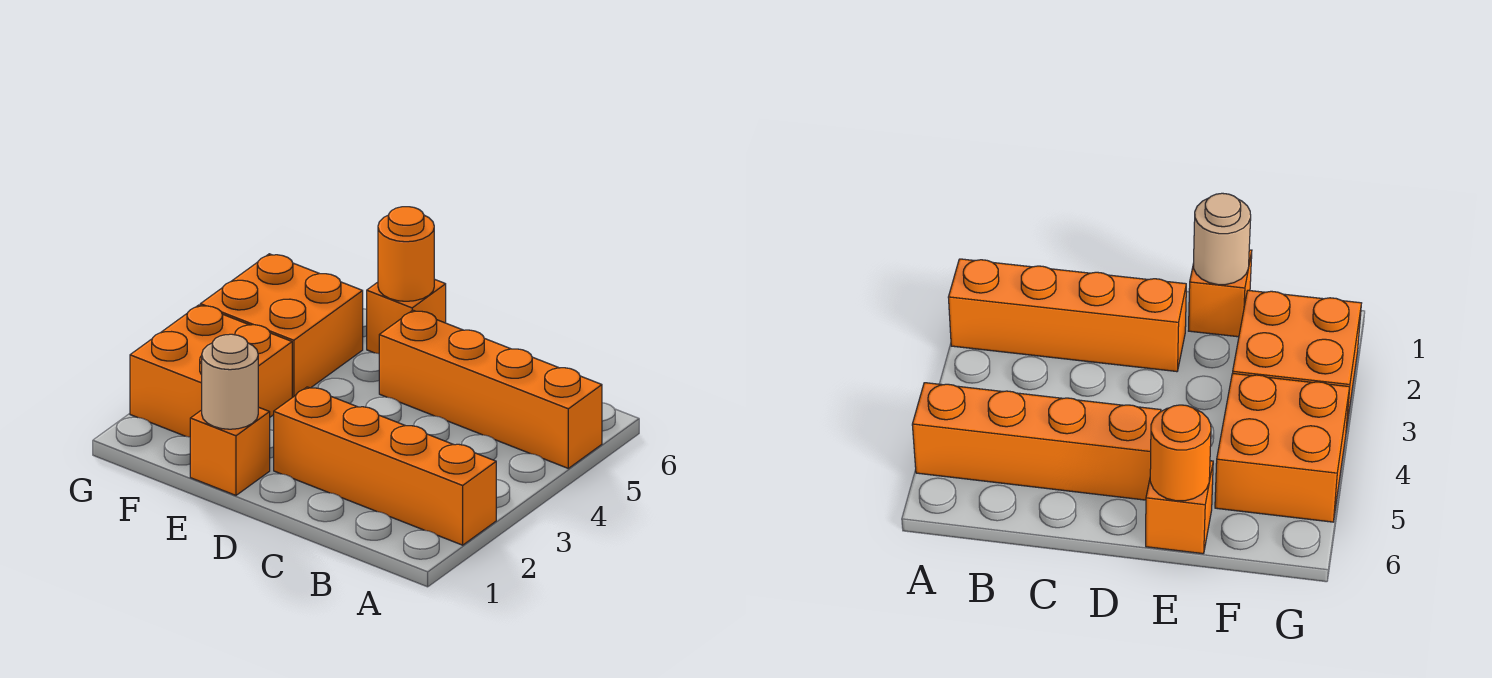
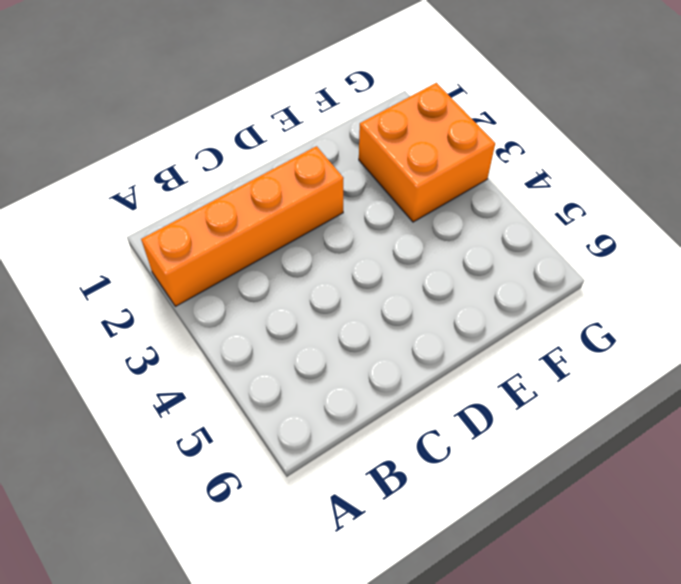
none -> orange brick A5:D5 level 1
none -> orange brick E1 level 1

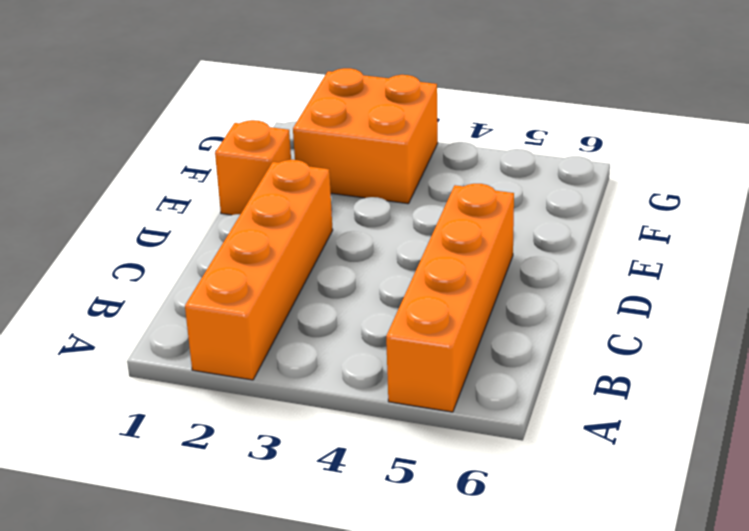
none -> orange brick E6 level 1
none -> orange brick F4:G5 level 1

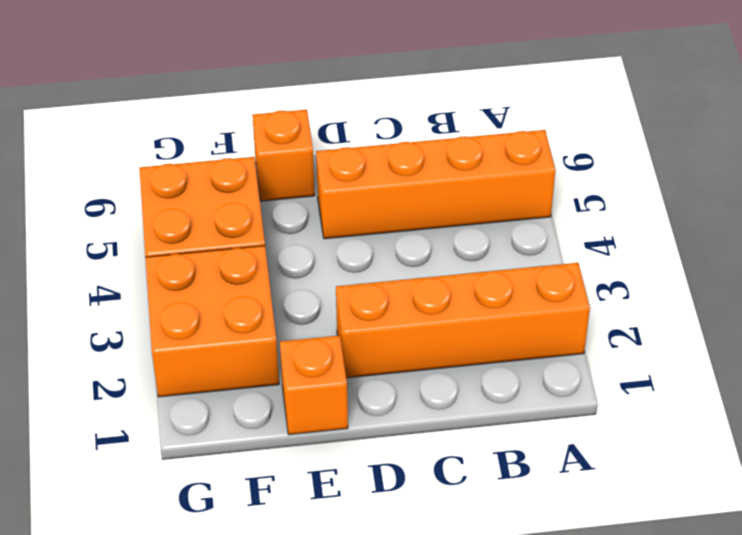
none -> tan round brick E1 level 2
none -> orange round brick E6 level 2

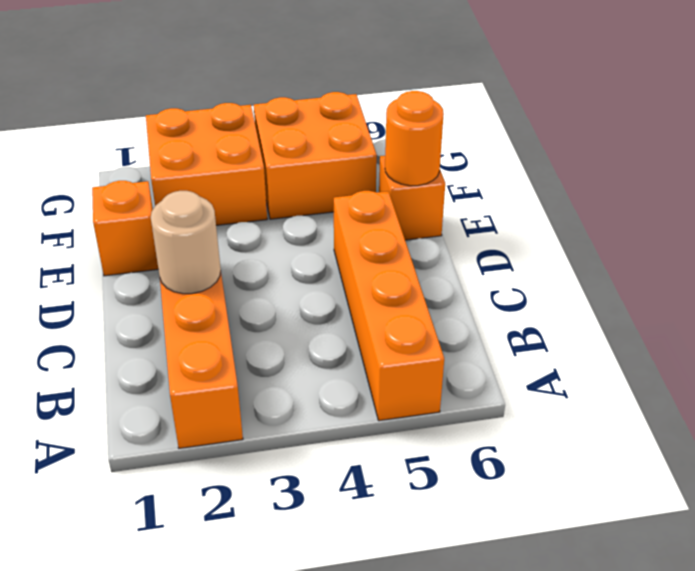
tan round brick C2 level 2 -> tan round brick E1 level 2

